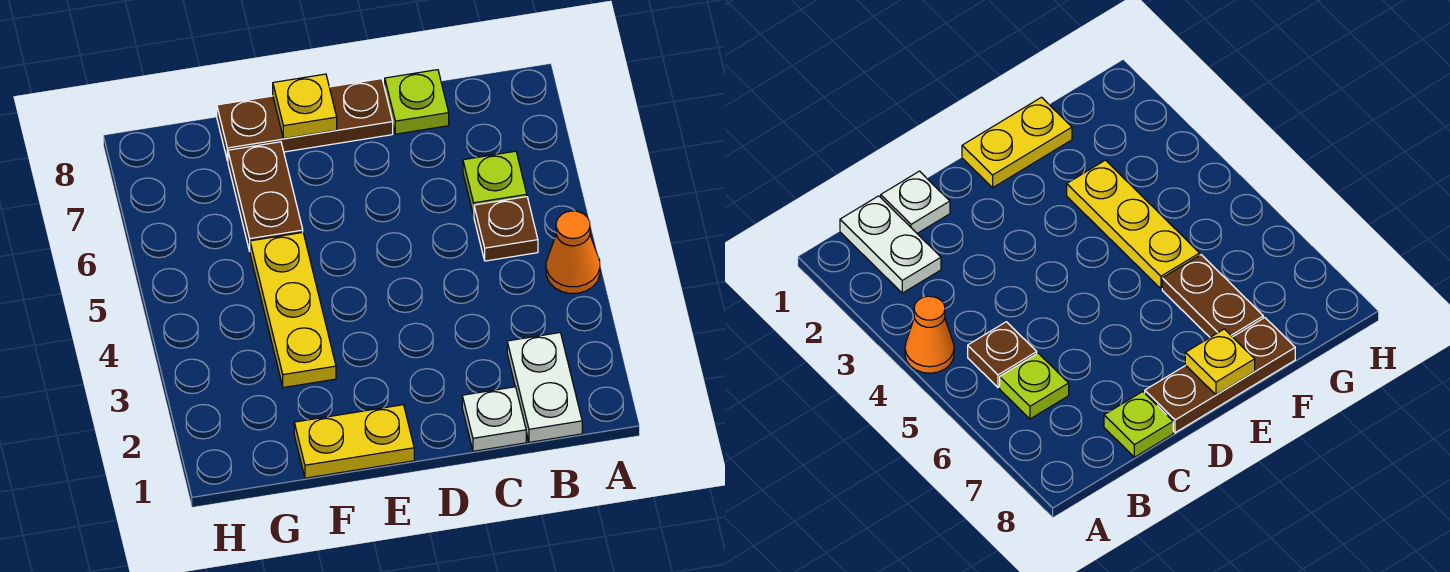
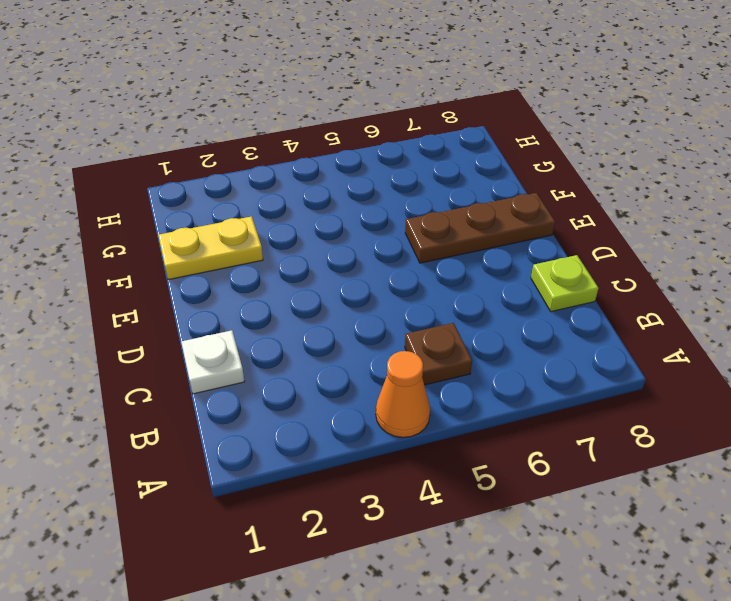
brown plate E6:E8 level 1 -> brown plate D8:F8 level 1
yellow plate F1:F2 level 1 -> yellow plate E1:F1 level 1
none -> white plate B1:B2 level 1
none -> lime plate B6 level 1

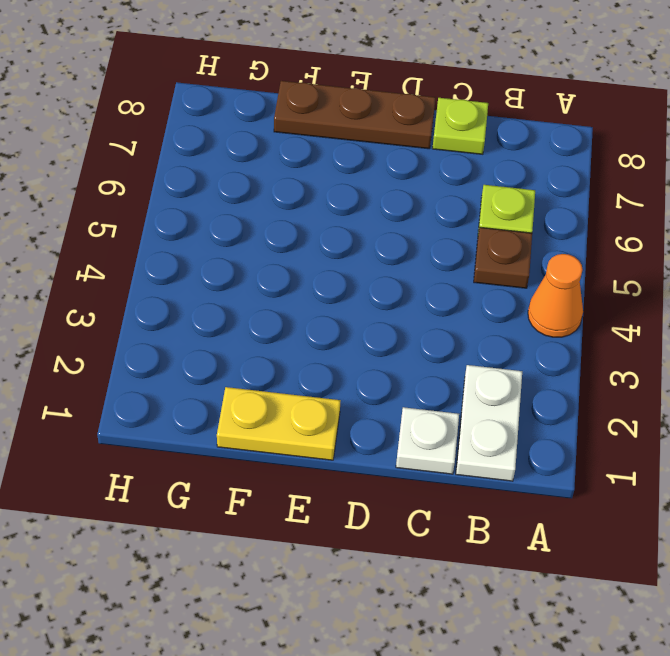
none -> yellow plate F3:F5 level 1
none -> brown plate F6:F7 level 1

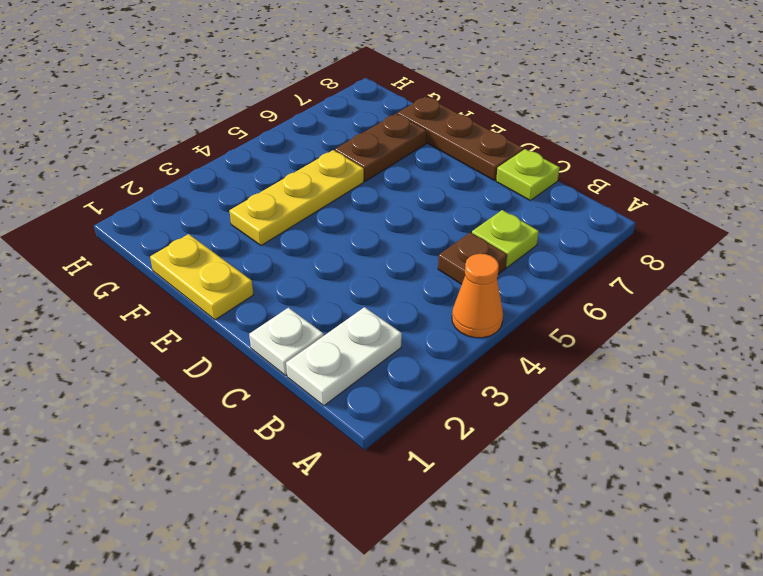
none -> yellow plate E8 level 2

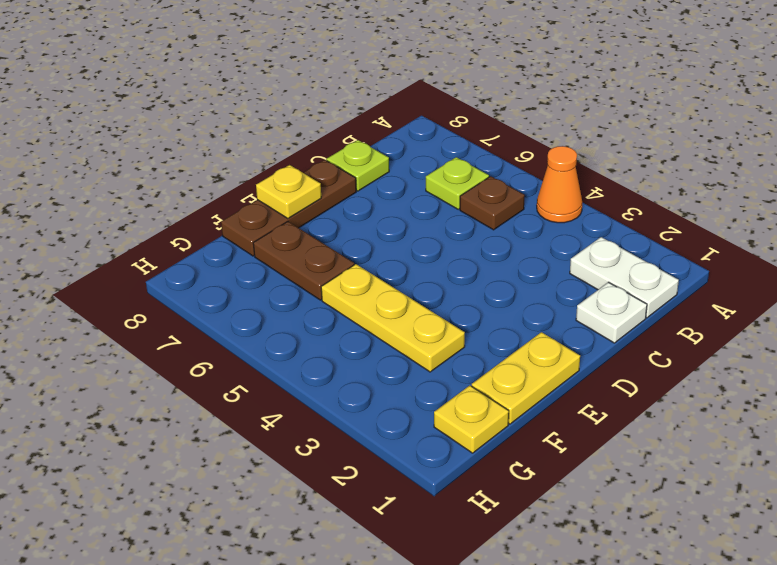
yellow plate G1 level 1 -> none

